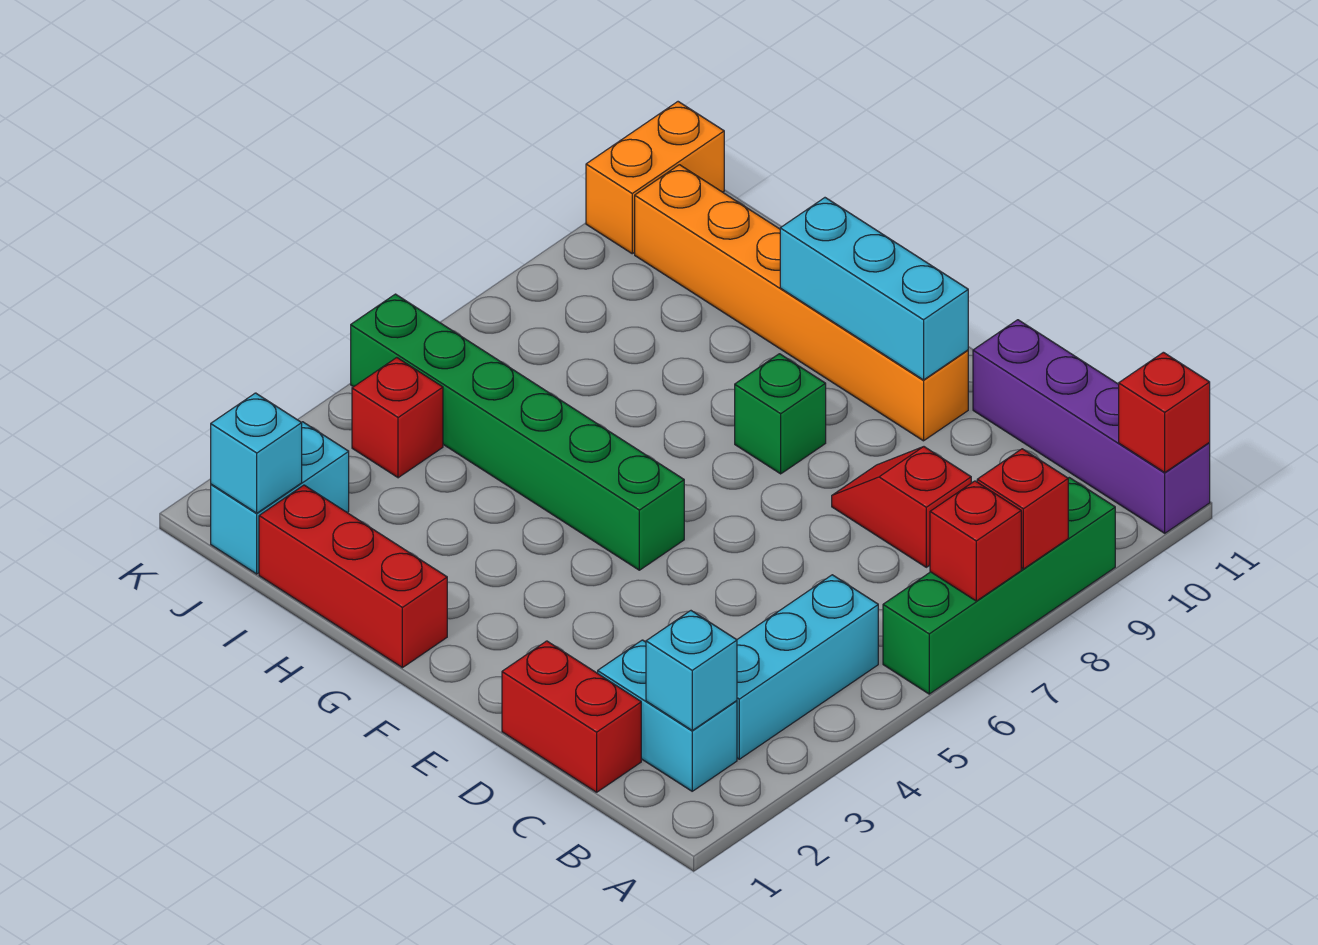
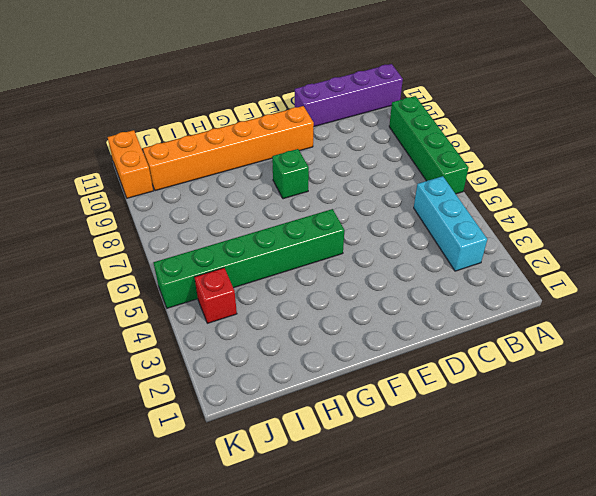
none -> cyan brick B2:C2 level 1
none -> red brick C1:D1 level 1
none -> red slope C8:D8 level 1 top C

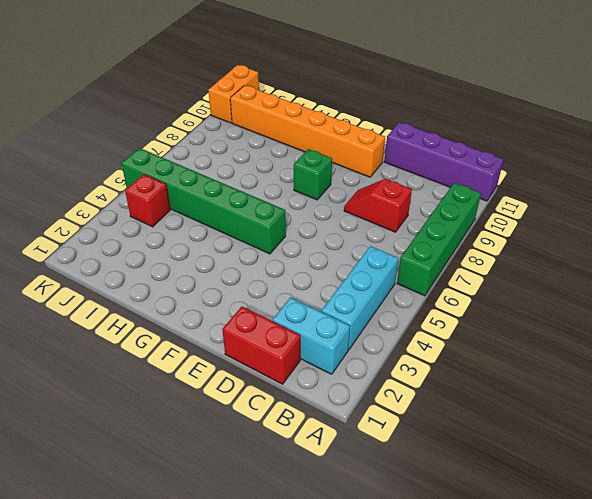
none -> red brick G1:I1 level 1
none -> cyan brick J1:J2 level 1
none -> red brick A7 level 2

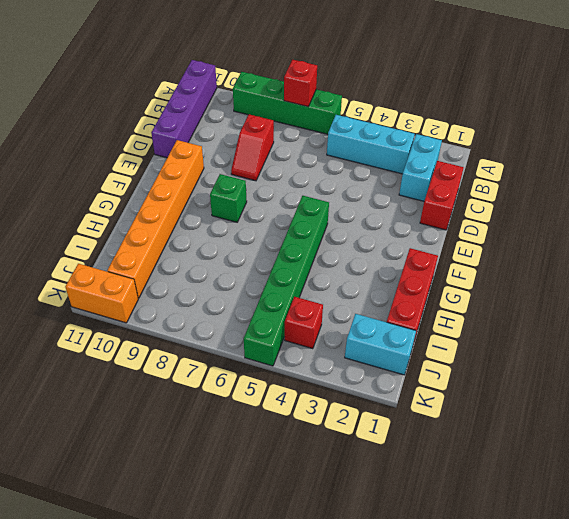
none -> red brick A8 level 2
none -> red brick A11 level 2
none -> cyan brick B2 level 2

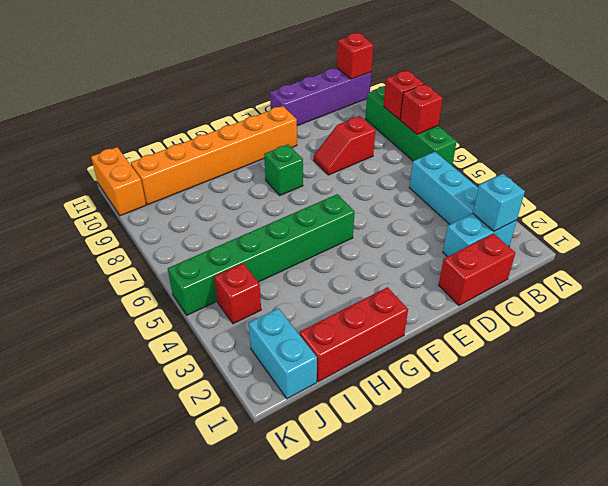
none -> cyan brick E10:G10 level 2
none -> cyan brick J1 level 2

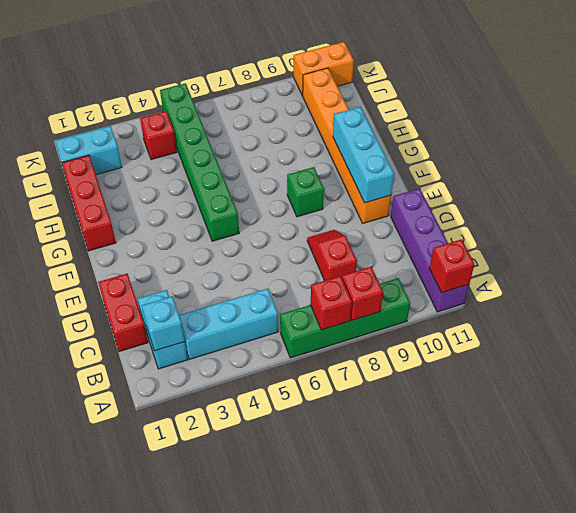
none -> cyan brick J1 level 2

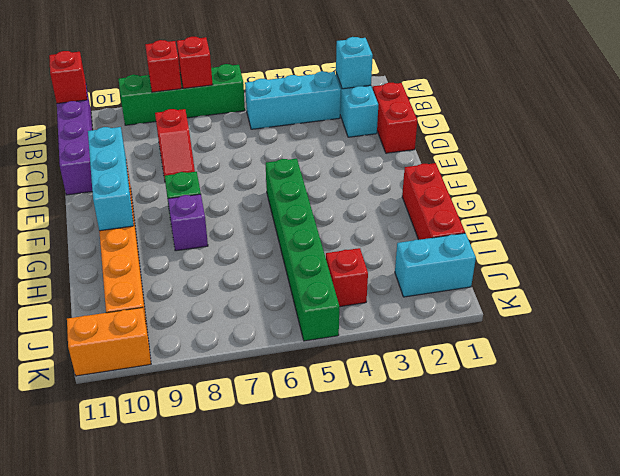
purple brick G8 level 1 -> none
none -> cyan brick J1 level 2

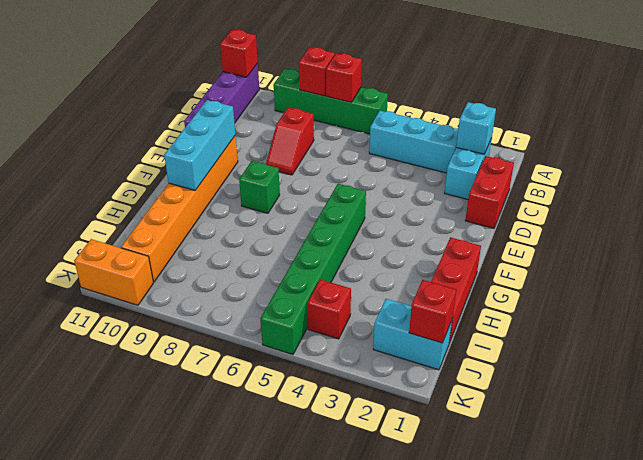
red brick J1 level 2 -> cyan brick J1 level 2

